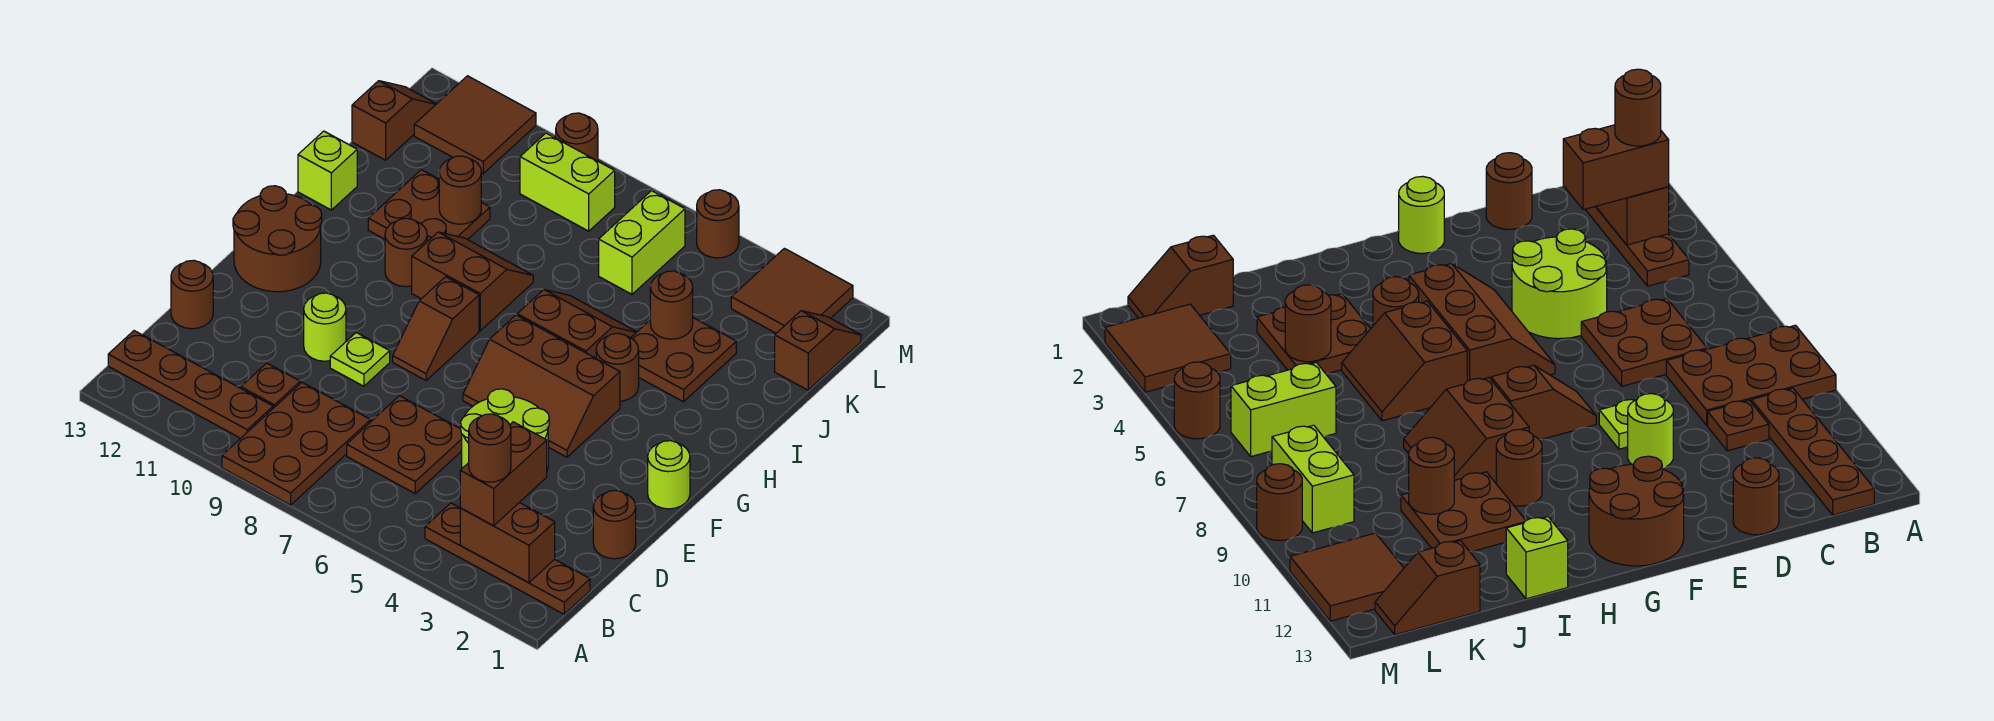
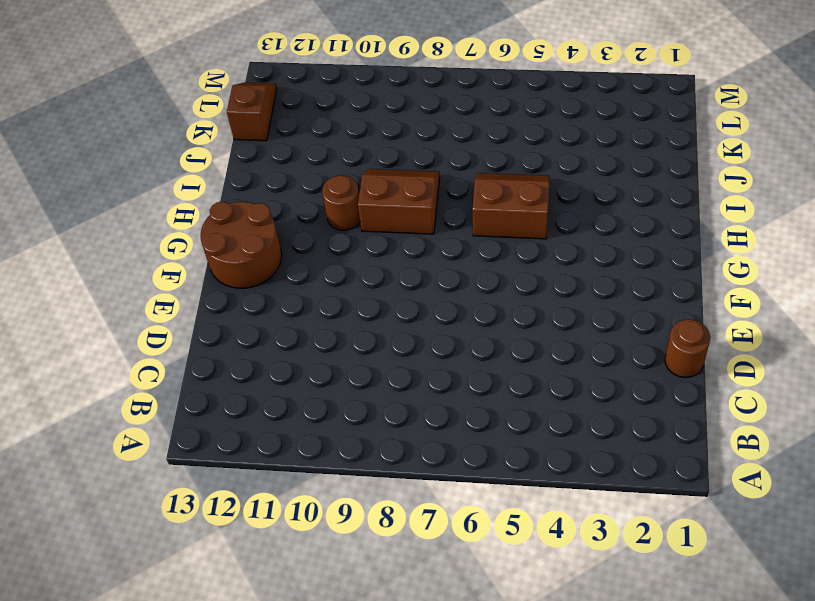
none -> brown plate A8:C9 level 1
none -> brown plate B1:B4 level 1
none -> brown plate B10:B13 level 1
none -> brown plate C6:D7 level 1

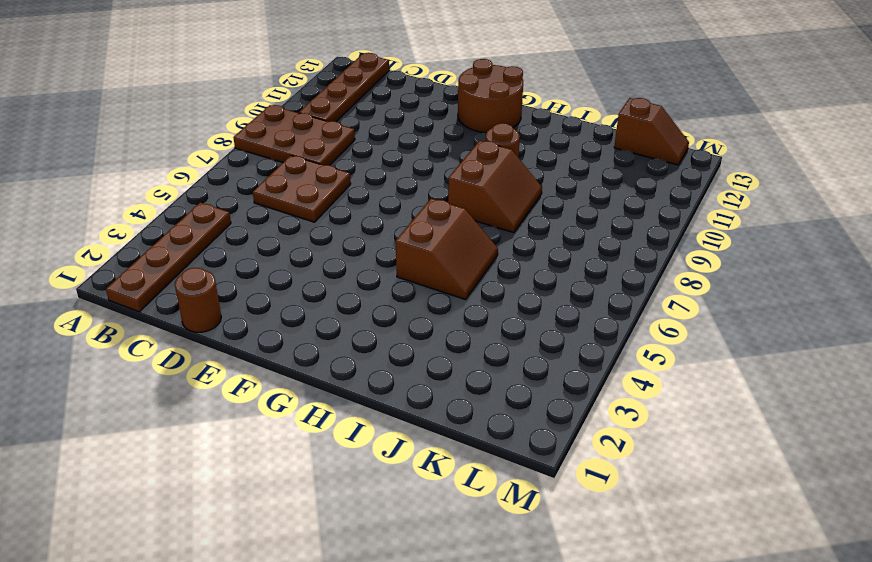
none -> brown plate C10 level 1
none -> lime round brick D4:E5 level 1
none -> brown round brick D13 level 1
none -> lime plate E9 level 1

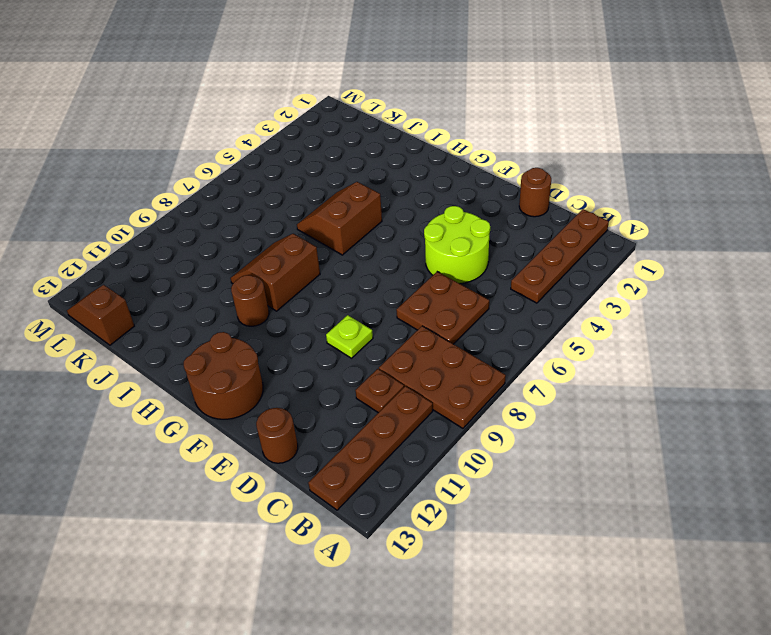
none -> lime round brick E10 level 1
none -> lime round brick F1 level 1
none -> brown slope F4:G6 level 1 top G
none -> brown slope F8:G8 level 1 top G

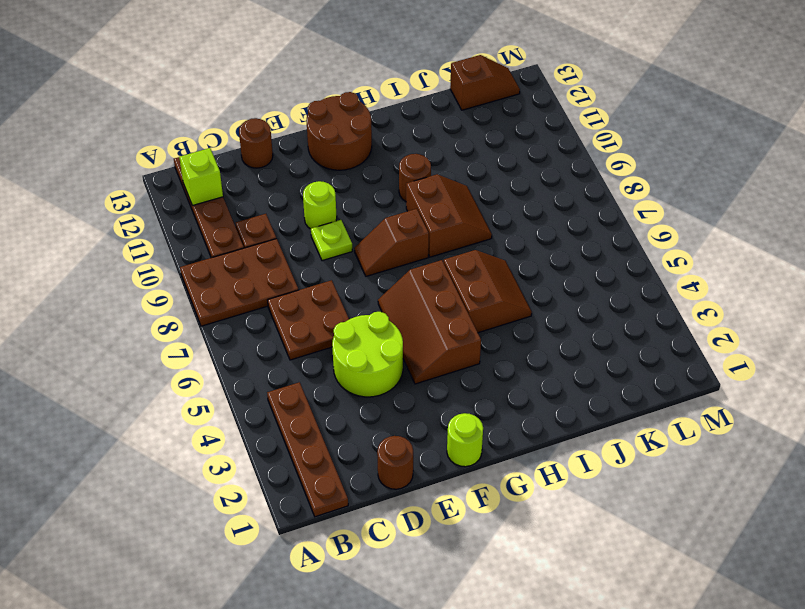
lime brick B12 level 2 -> lime brick I13 level 1
none -> brown round brick H4 level 1
none -> brown plate I3:J4 level 1
none -> brown plate I10:J11 level 1
none -> brown slope K1:L1 level 1 top K

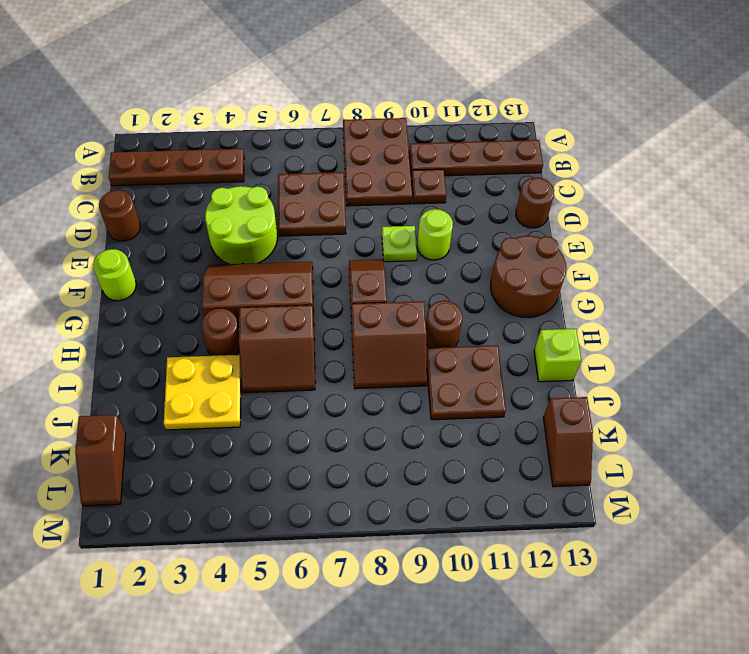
yellow plate I3:J4 level 1 -> brown plate I3:J4 level 1
none -> lime brick K6:L6 level 1
none -> brown tile L2:M3 level 1
none -> lime brick L8:L9 level 1
none -> brown tile L11:M12 level 1

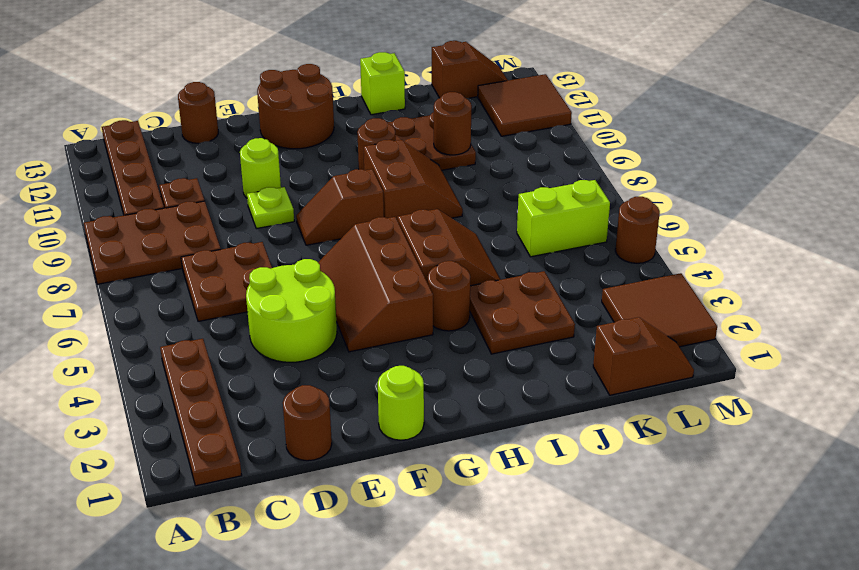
none -> lime brick L8:L9 level 1
none -> brown round brick M9 level 1
none -> brown brick B2:B3 level 2
none -> brown round brick J4 level 2

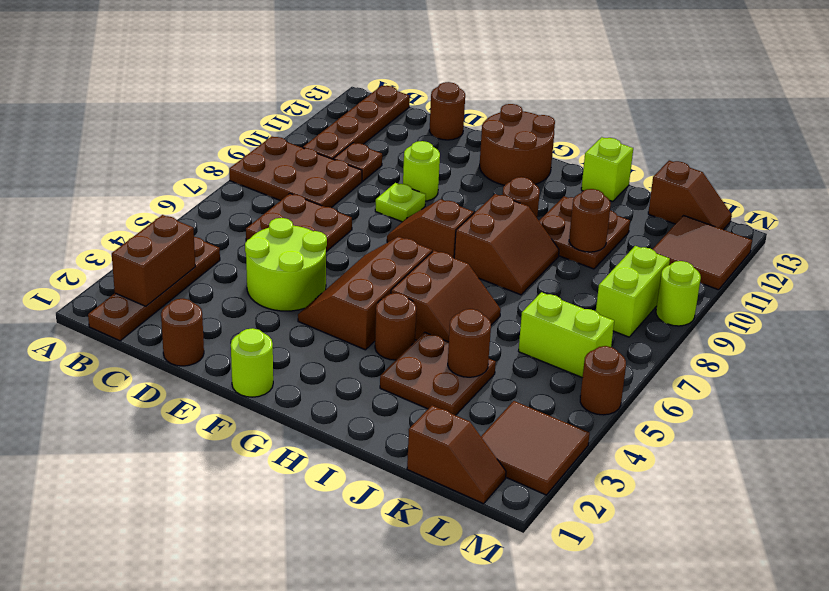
lime round brick M9 level 1 -> brown round brick M9 level 1
none -> brown brick B3:C3 level 3
none -> brown round brick B3 level 4

